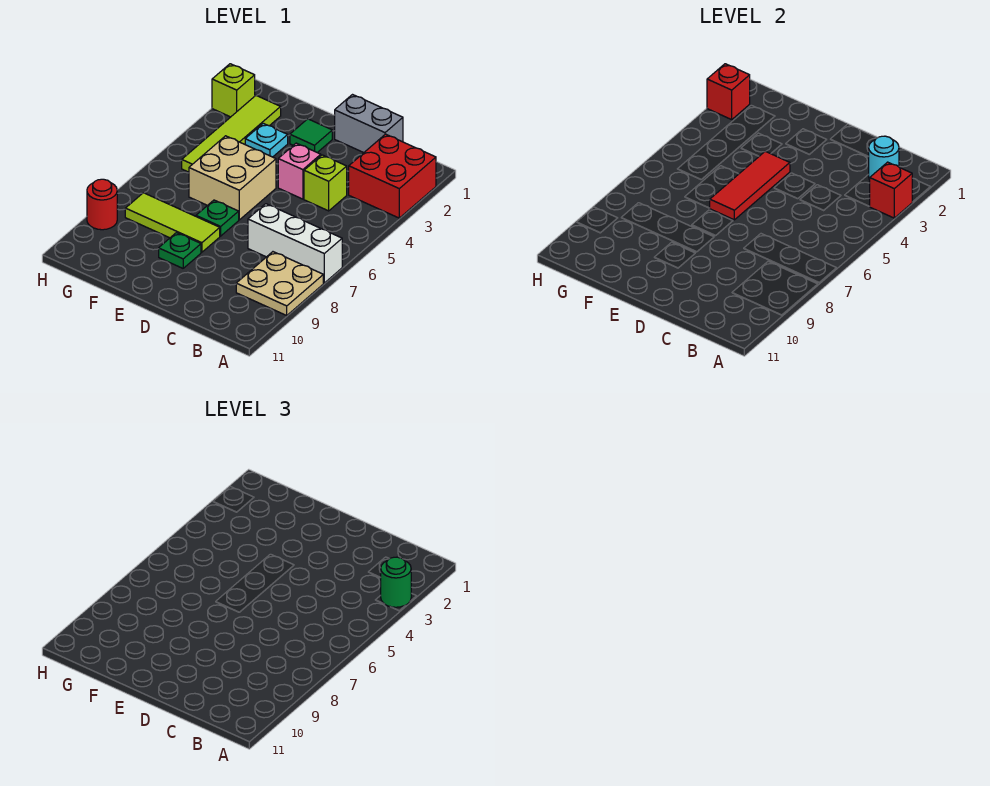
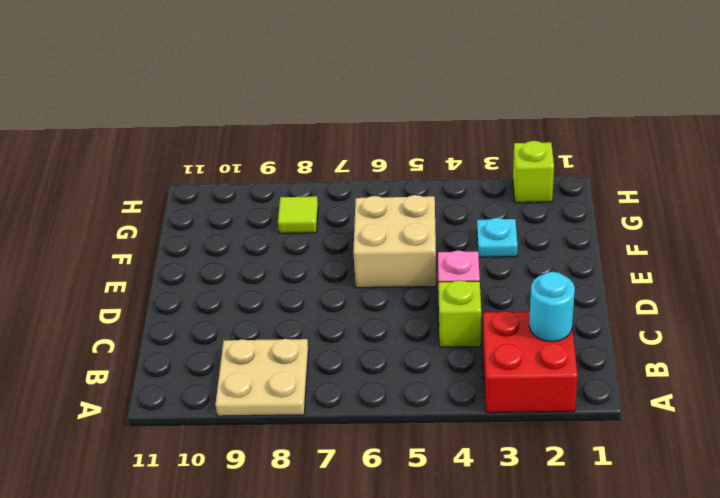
lime tile G8 level 1 -> lime tile E8:G8 level 1
none -> white brick A7:C7 level 1
none -> grey brick C1:D1 level 1
none -> green tile E2 level 1

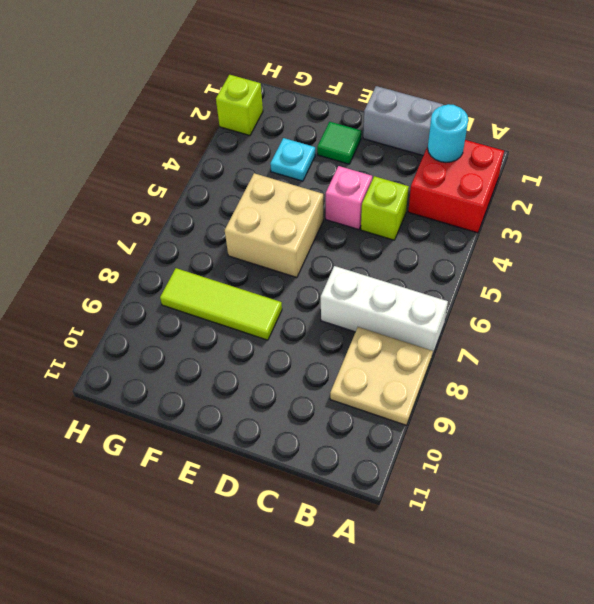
none -> green plate E7 level 1
none -> green plate E9 level 1
none -> lime tile G2:G5 level 1

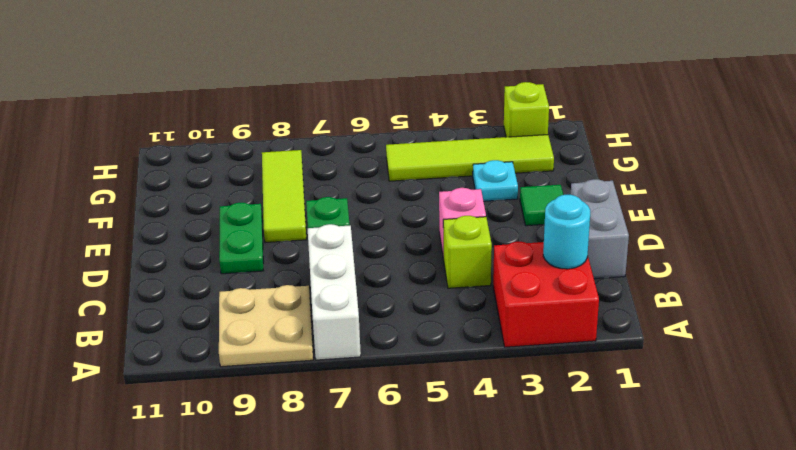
green plate D9:E9 level 1 -> green plate E9 level 1
none -> tan brick E5:F6 level 1
none -> red round brick H9 level 1
none -> red brick A3 level 2

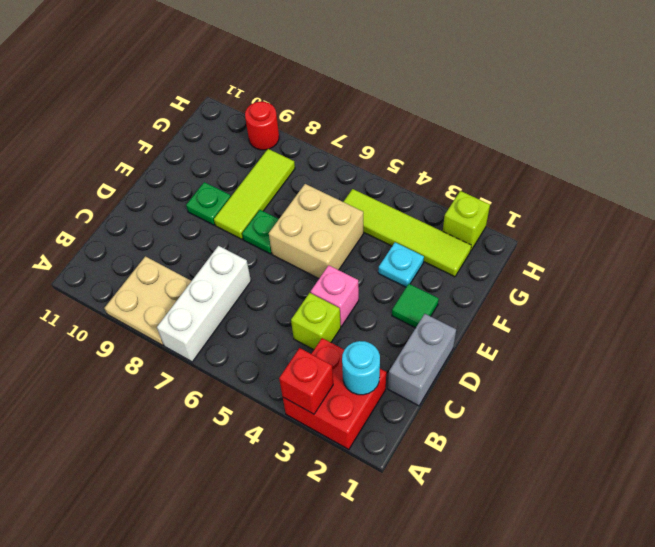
none -> red tile E4:E6 level 2
none -> red brick H2 level 2
none -> green round brick A3 level 3

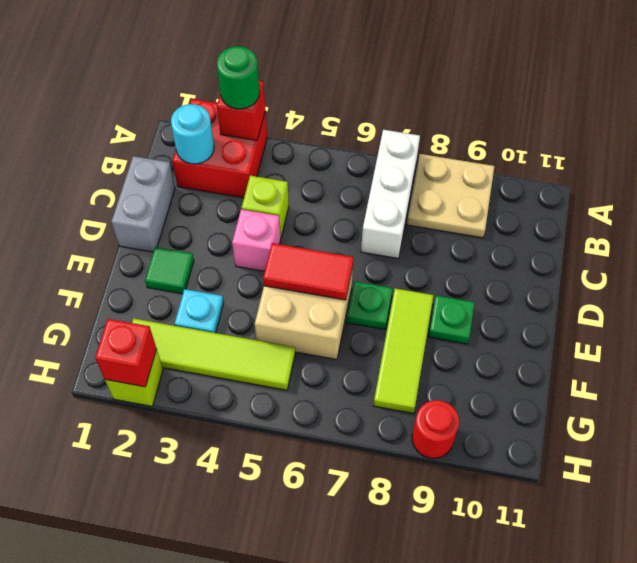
red tile E5:E6 level 2 -> red tile E4:E6 level 2

